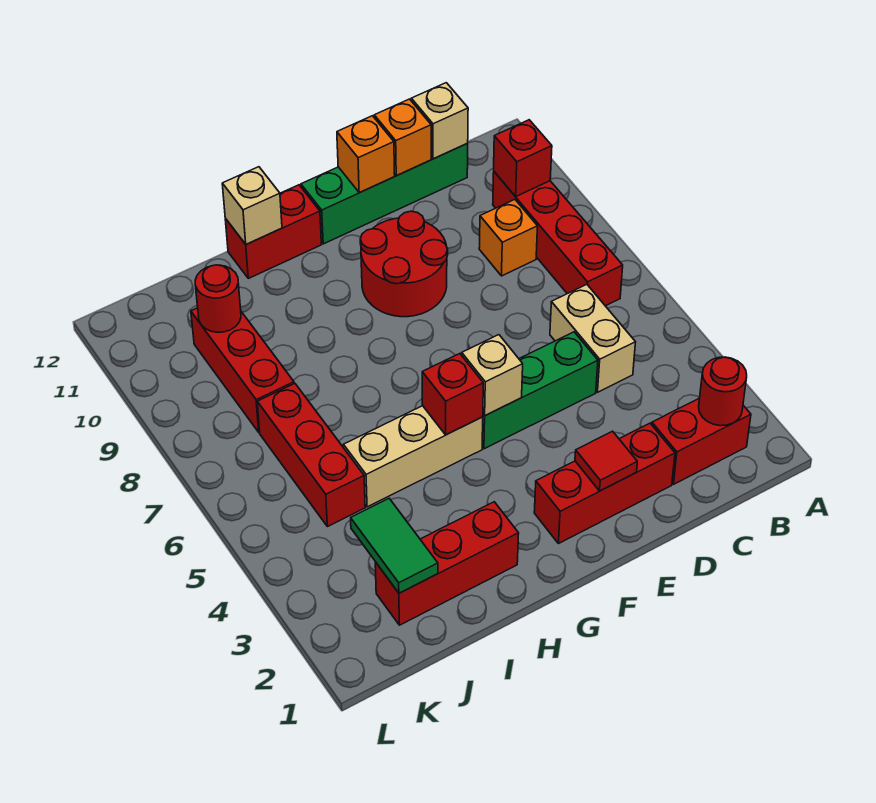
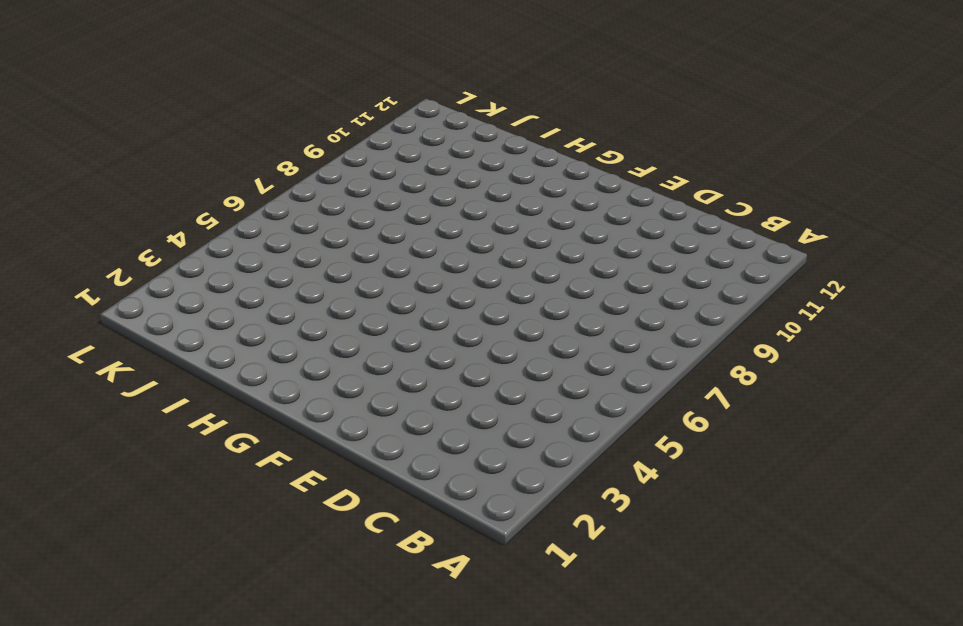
none -> red brick B2:C2 level 1
none -> red brick B7:B10 level 1
none -> tan brick C5:C6 level 1

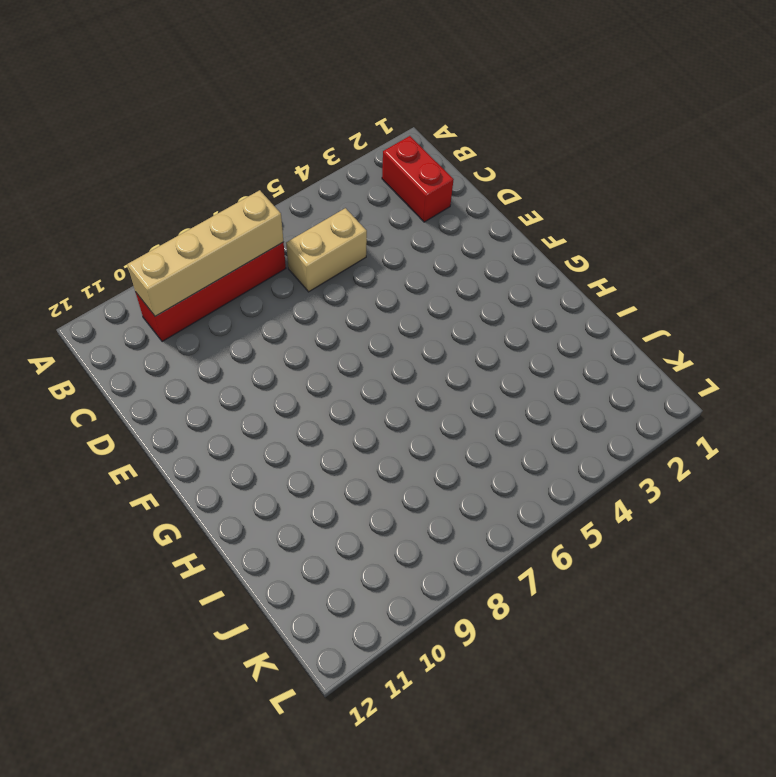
tan brick B7:B10 level 2 -> red brick B10 level 2
none -> orange brick C9 level 1
none -> green brick C12:F12 level 1
none -> red brick D2:F2 level 1

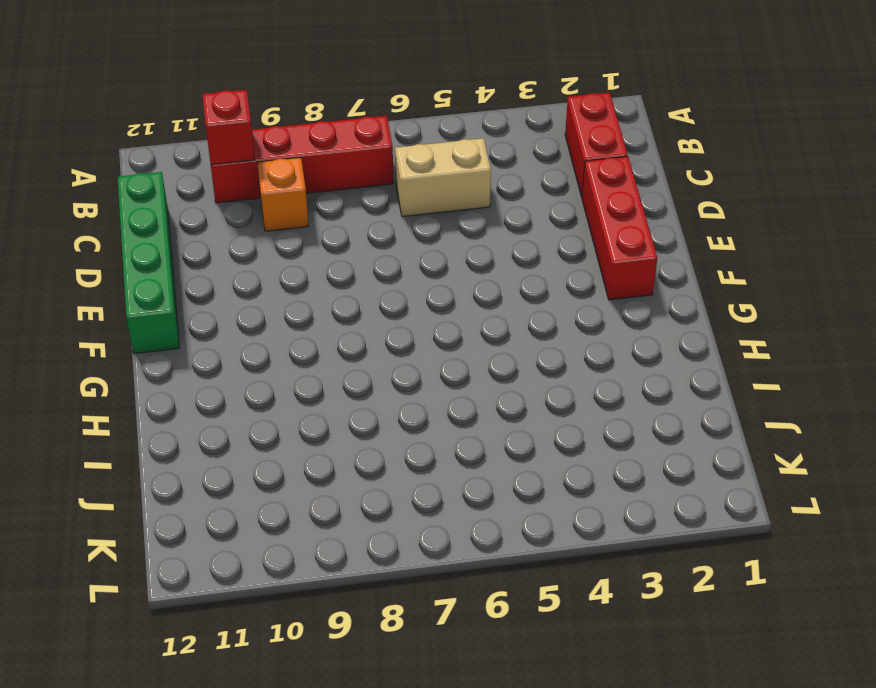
none -> green brick D5:F5 level 1
none -> red round brick E9:F10 level 1
none -> tan brick G5:I5 level 1

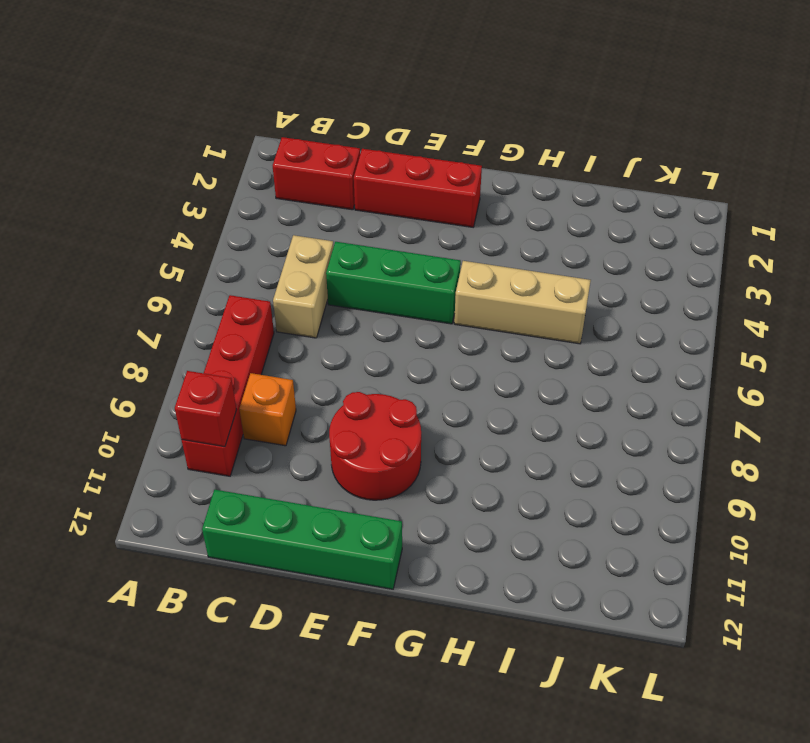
none -> red brick G12:H12 level 1
none -> red brick H2:J2 level 1
none -> red brick J5:J7 level 1

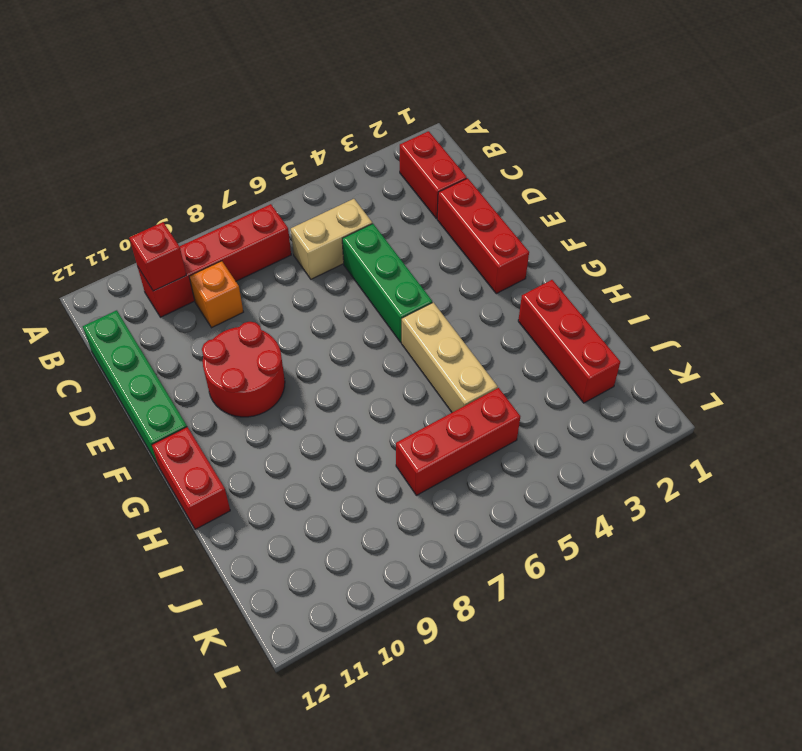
none -> red brick J8:J10 level 1
none -> red round brick B2 level 2
none -> tan brick C12 level 2

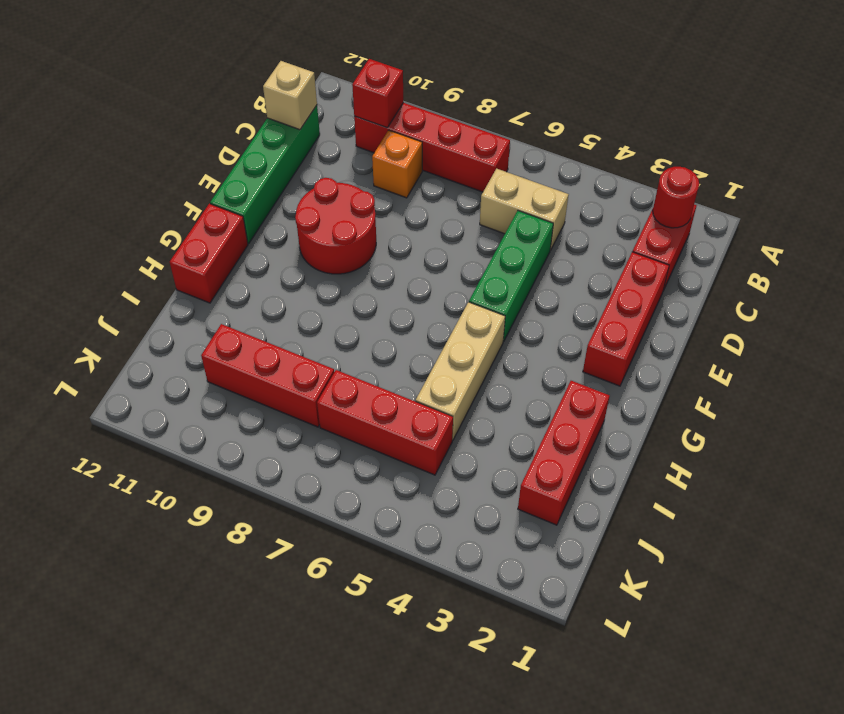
none -> orange brick D12 level 2
none -> red tile E2 level 2
none -> orange brick E12 level 2

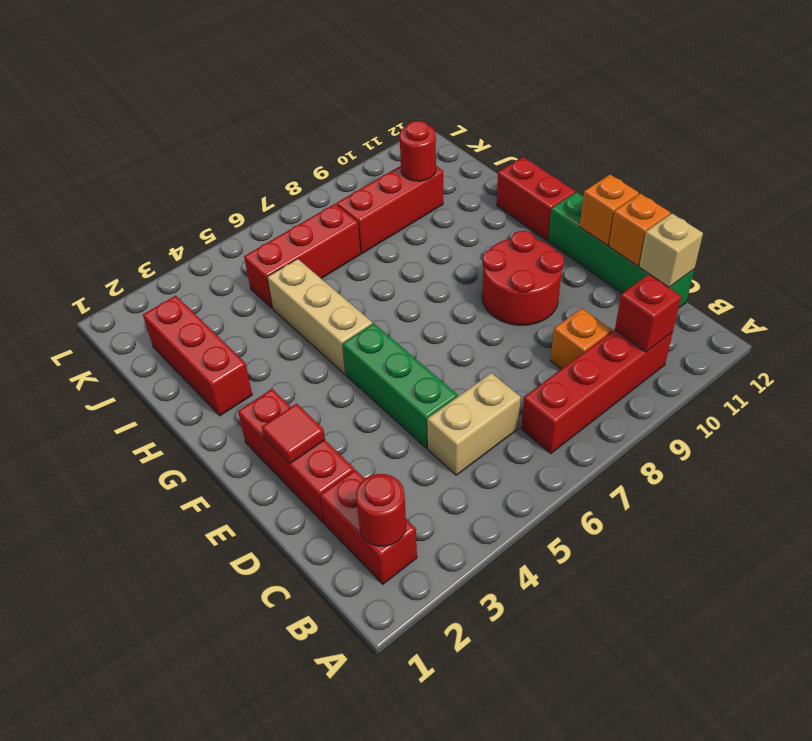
none -> tan brick F5 level 2
none -> red brick G5 level 2
none -> tan brick H12 level 2

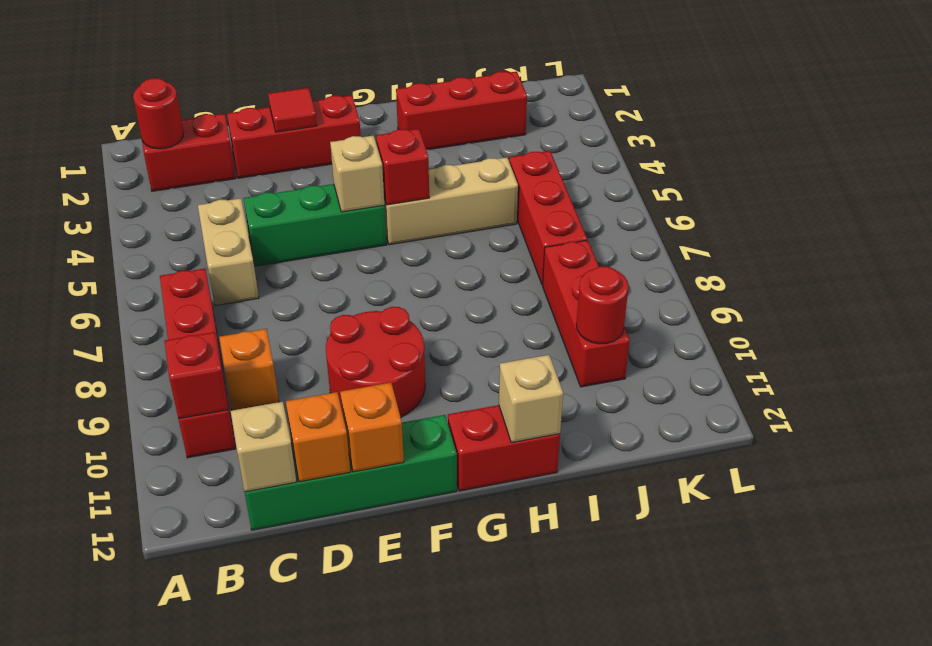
none -> green tile J2:J3 level 2

